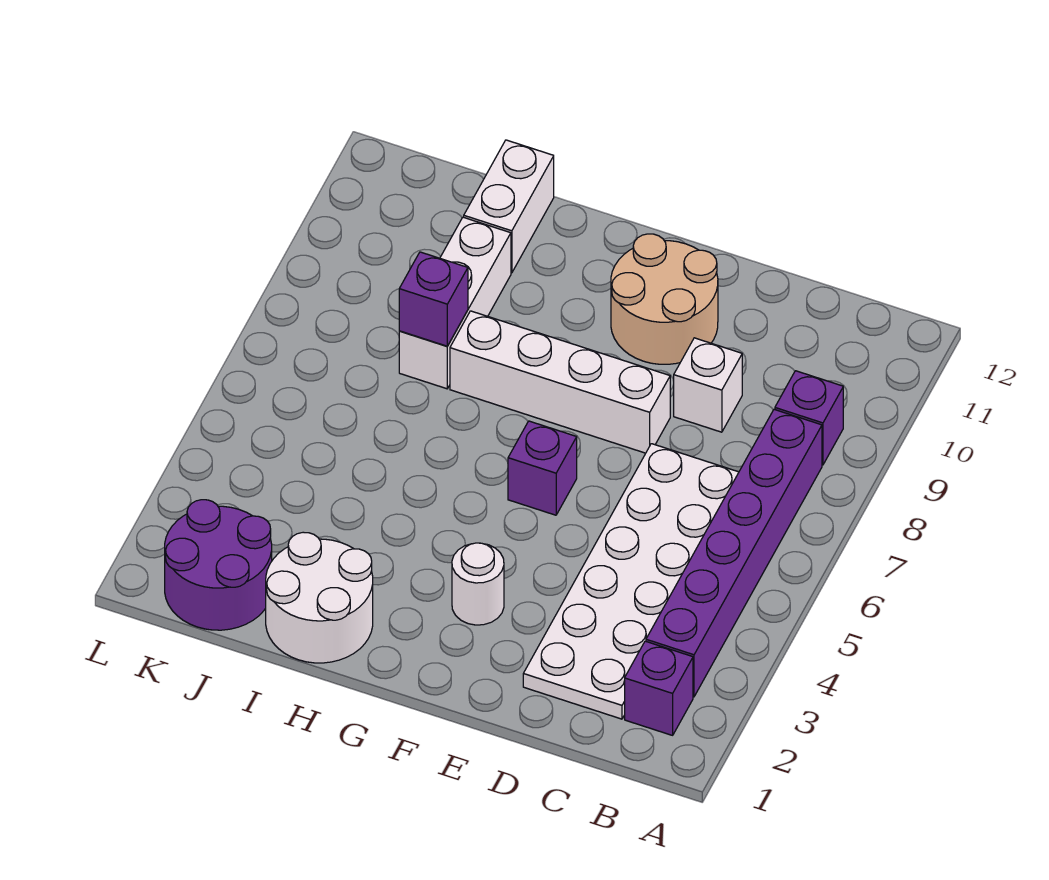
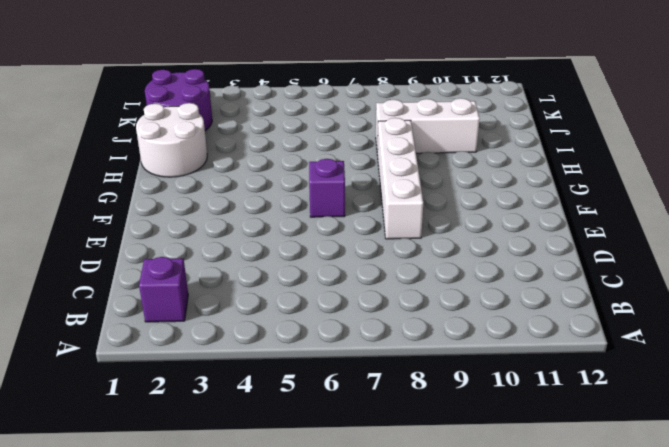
none -> purple brick B3:B8 level 1
none -> purple brick B9 level 1
none -> white plate C2:D7 level 1

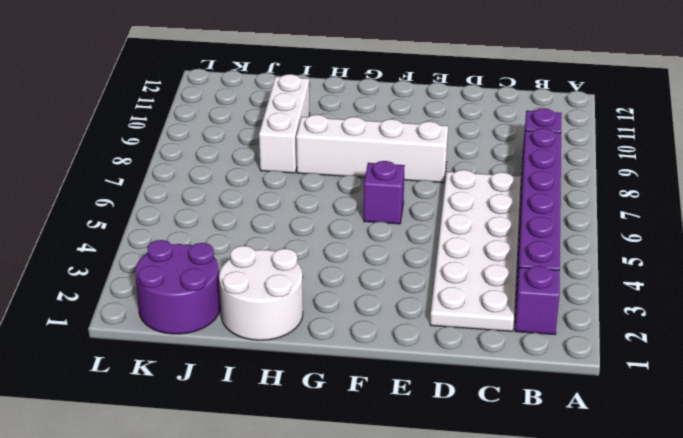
none -> white brick D9 level 1
none -> tan round brick E10:F11 level 1
none -> white round brick F3 level 1

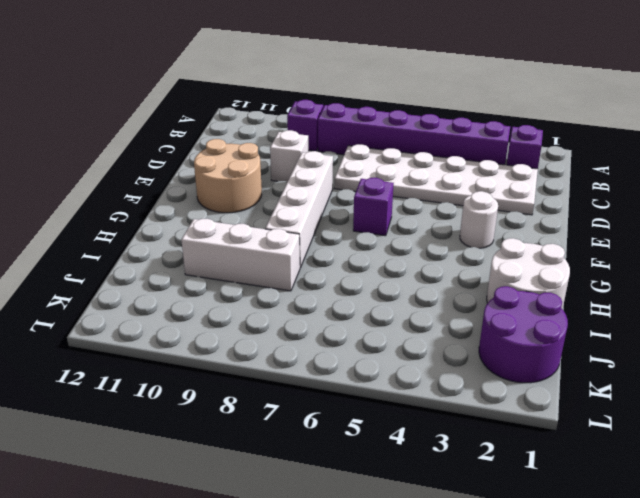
none -> white brick I11:I12 level 1
none -> purple brick I8 level 2

